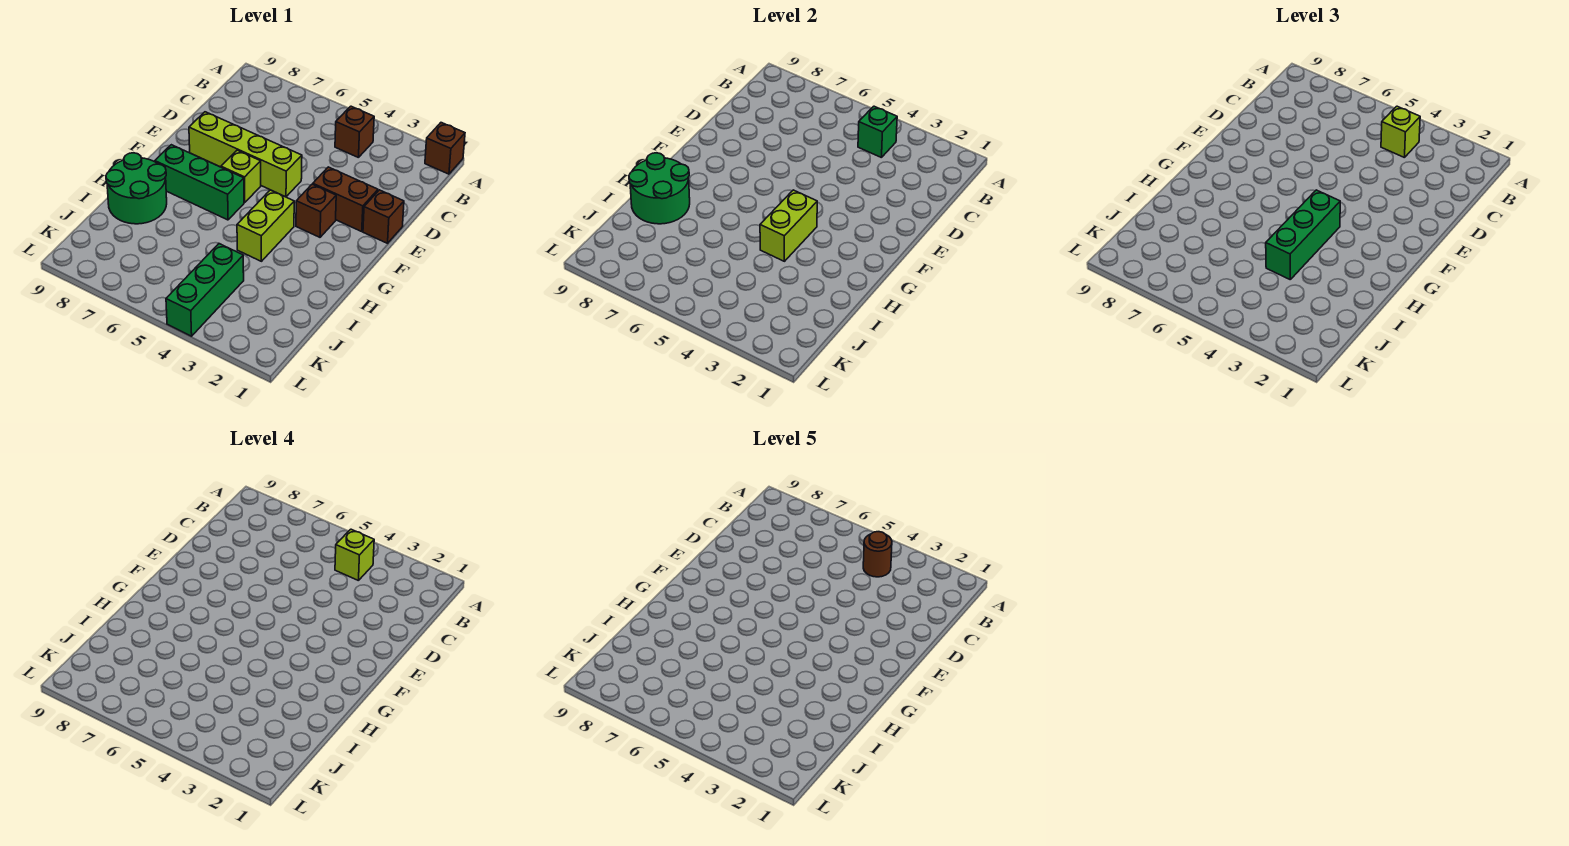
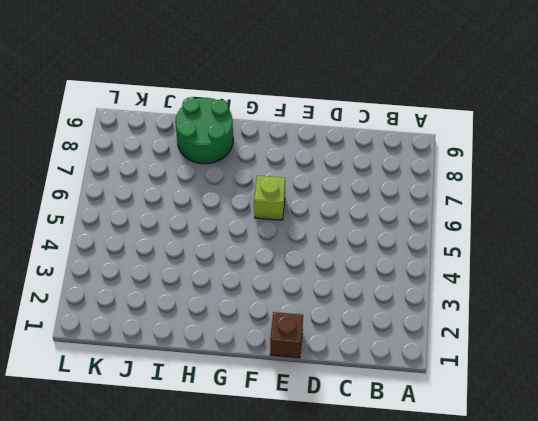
none -> brown brick A1 level 1
none -> brown brick B4 level 1
none -> brown brick E2:E3 level 1

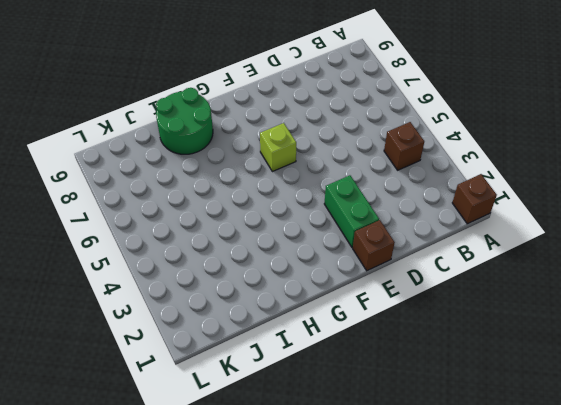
green brick E2:E3 level 1 -> brown brick E2:E3 level 1
none -> lime brick E5:E8 level 1
none -> brown brick F3 level 1
none -> lime brick G4:H4 level 1

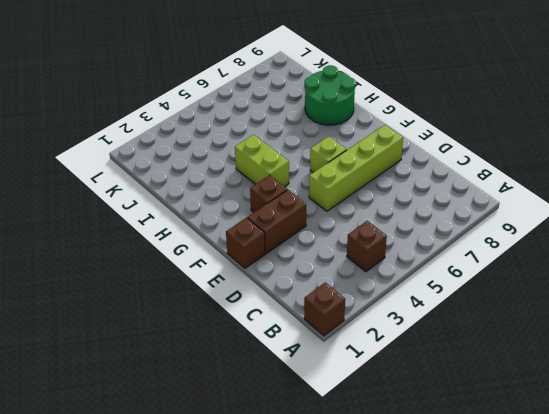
none -> green brick G6:G8 level 1
none -> green brick J4:L4 level 1
none -> green brick B4 level 2

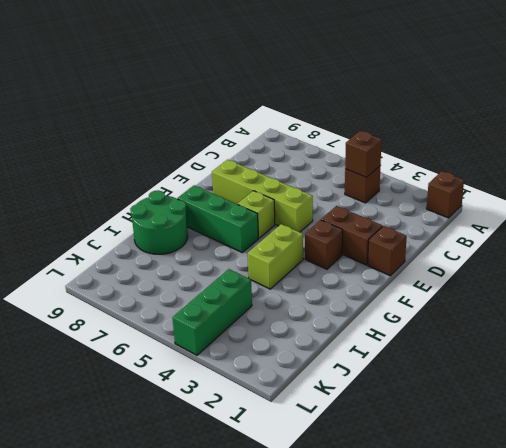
brown brick B4 level 2 -> green brick B4 level 2
none -> lime brick G4:H4 level 2
none -> green round brick H8:I9 level 2
none -> lime brick B4 level 3

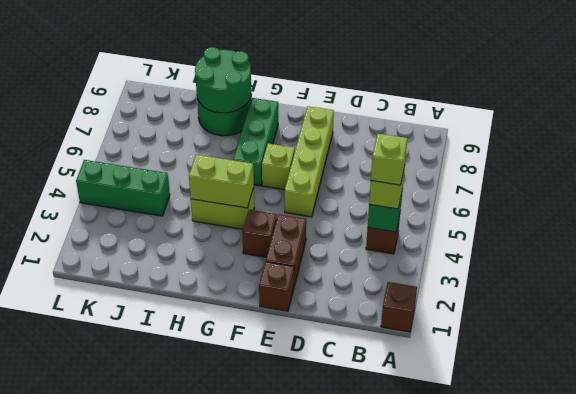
none -> green brick G4:I4 level 3
none -> brown round brick B4 level 5

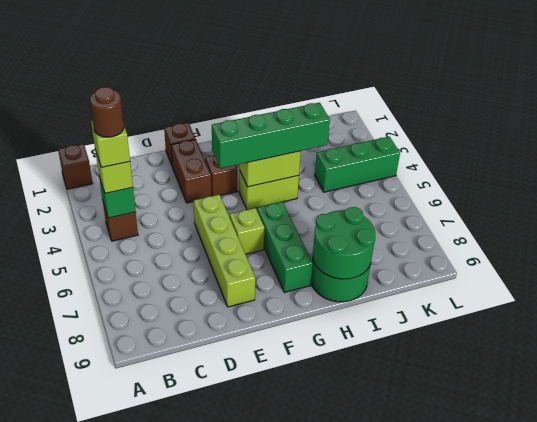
green brick F4:I4 level 3 -> green brick G4:I4 level 3

